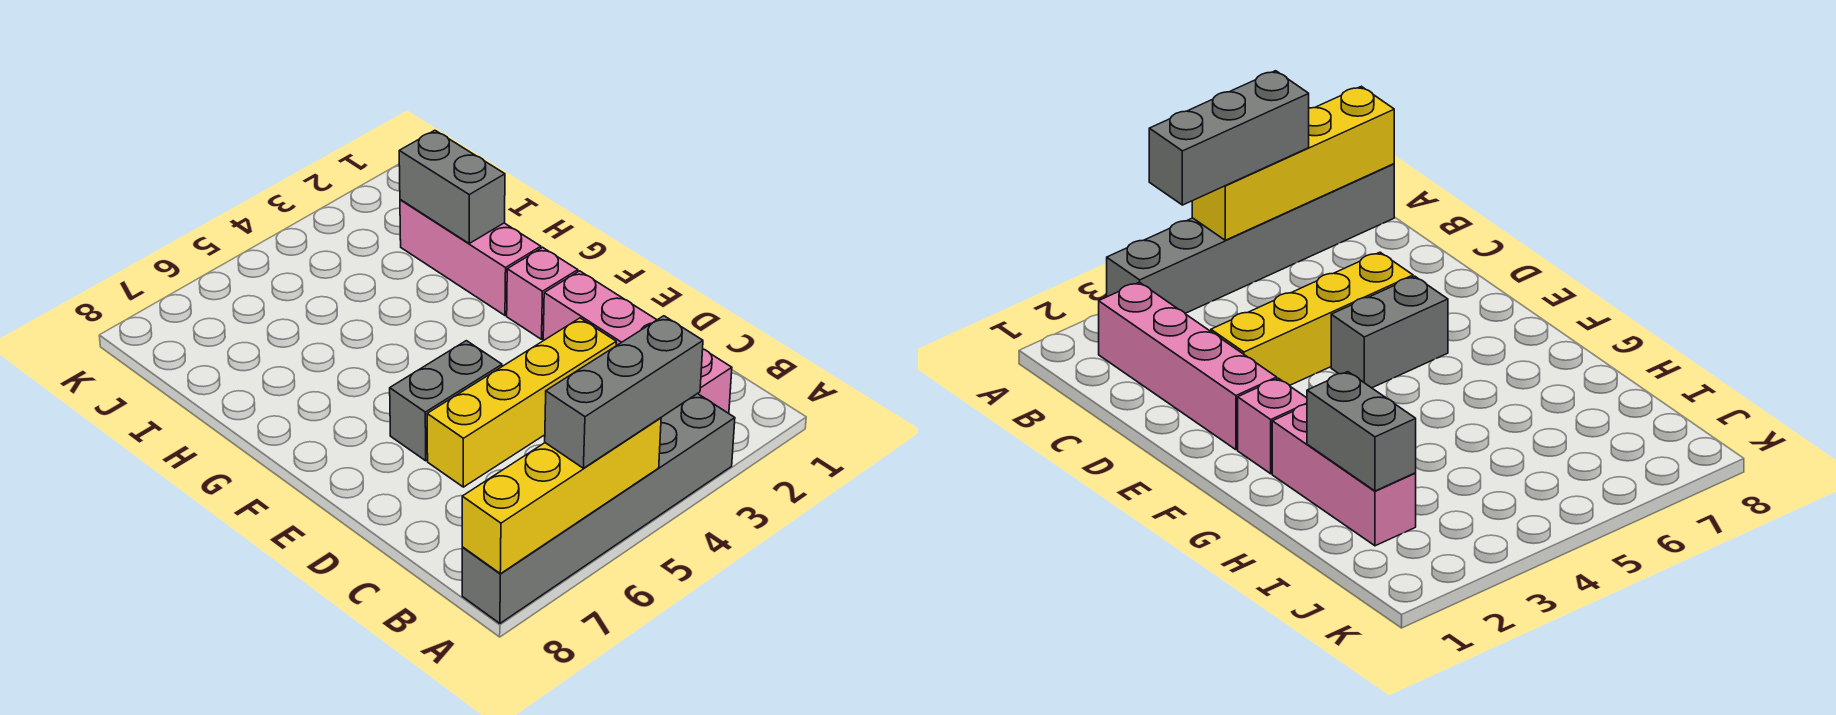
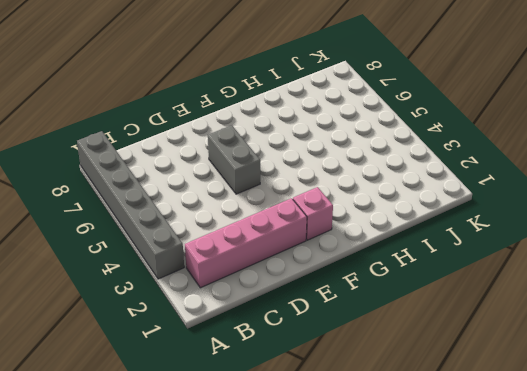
none -> yellow brick D3:D6 level 1
none -> pink brick G2:I2 level 1

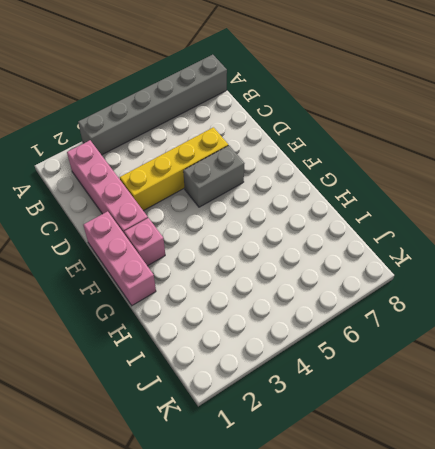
pink brick E1:G1 level 1 -> pink brick G2:I2 level 1
none -> yellow brick A5:A8 level 2
none -> grey brick H2:I2 level 2

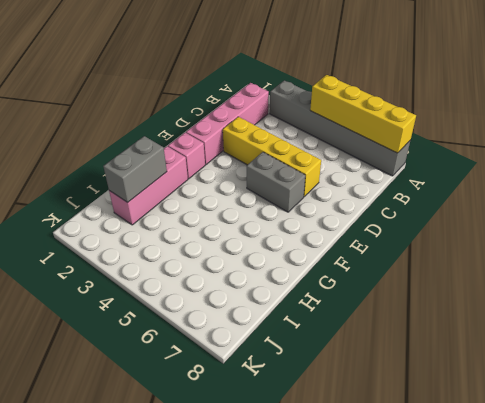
none -> grey brick A4:A6 level 3

